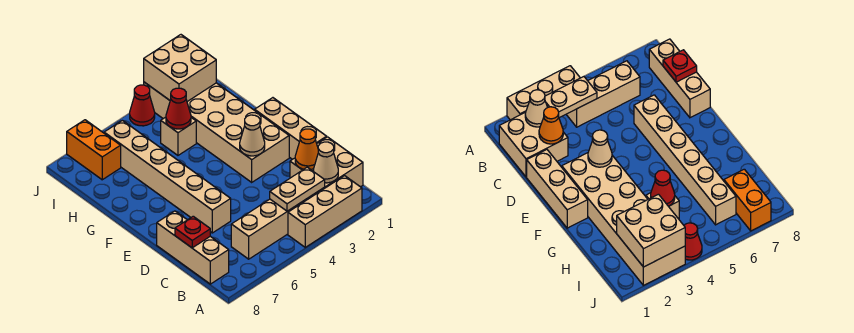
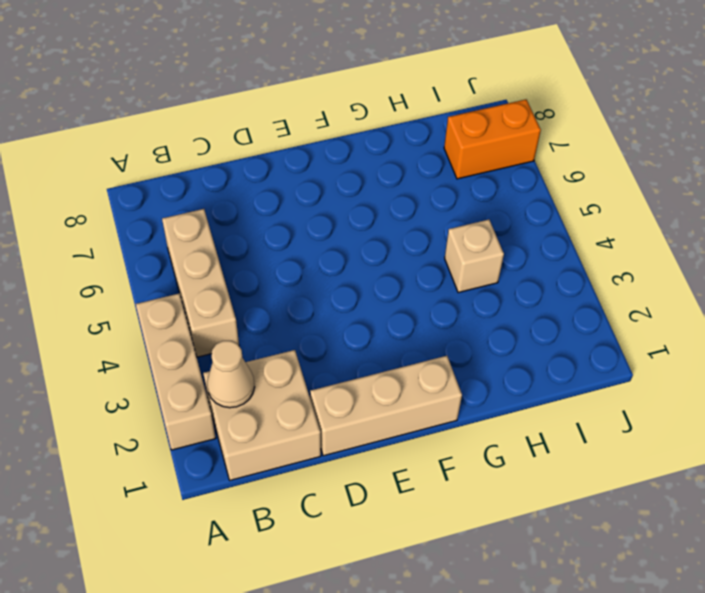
none -> tan brick B8:D8 level 1
none -> tan brick D6:I6 level 1
none -> tan brick E2:J3 level 1

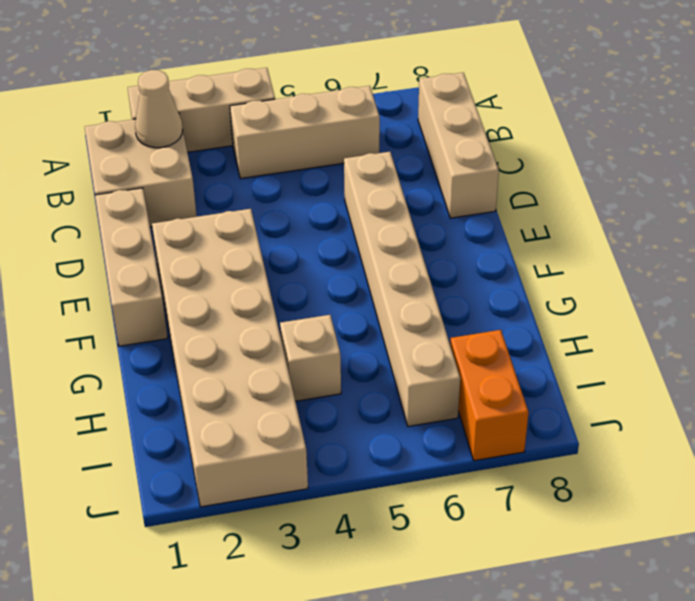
none -> red cone J4 level 1
none -> tan plate B3:B4 level 2
none -> orange cone C2 level 2

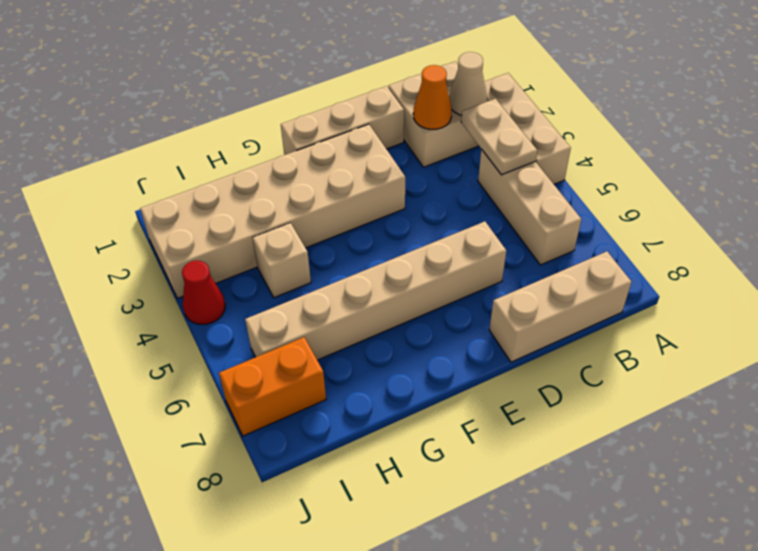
none -> red plate C8 level 2
none -> tan cone E3 level 2
none -> red cone H4 level 2

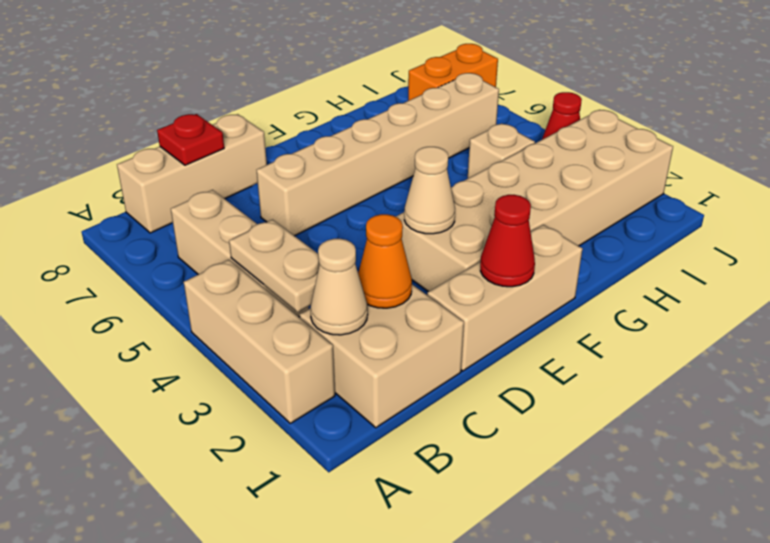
red cone E1 level 2 -> red cone H4 level 2
none -> tan brick I2:J3 level 2

